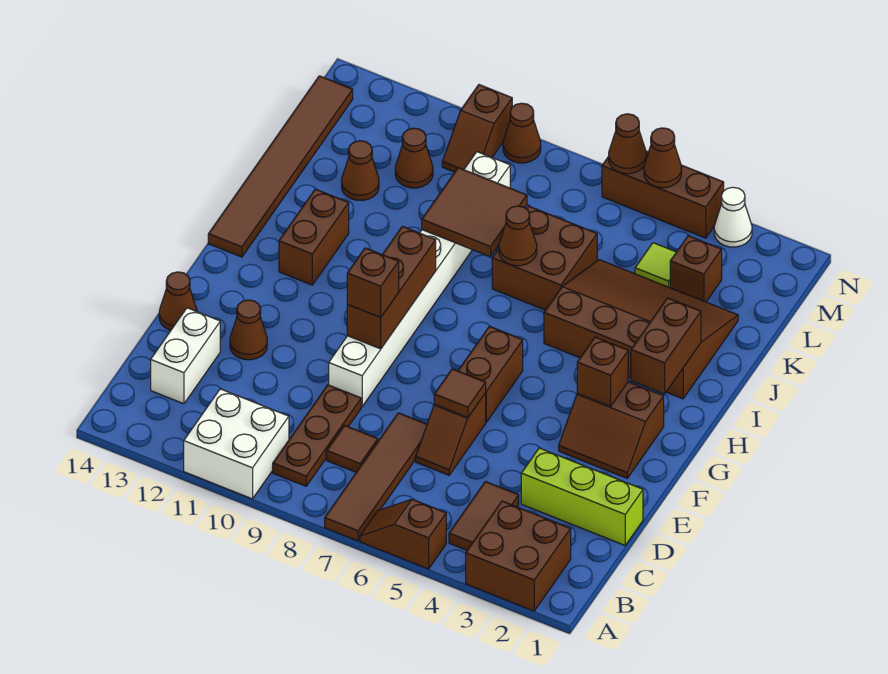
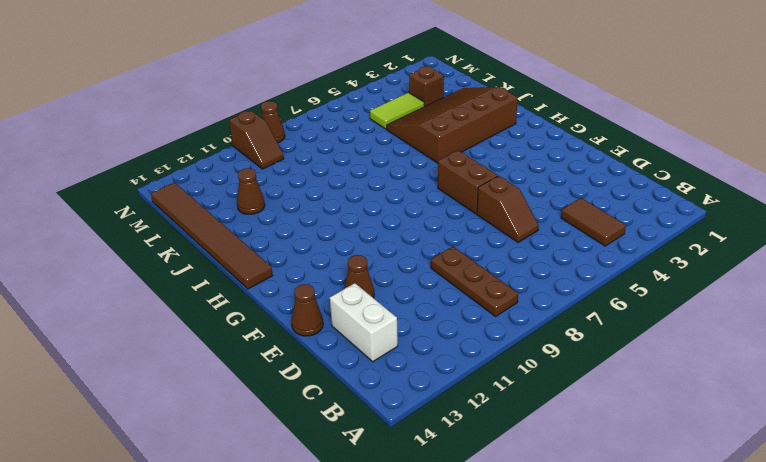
lime tile L4:L5 level 1 -> lime tile L4 level 1
none -> brown brick A2:B3 level 1
none -> brown slope A5:A6 level 1 top 5
none -> brown tile A7:D7 level 1
none -> white brick A10:B11 level 1

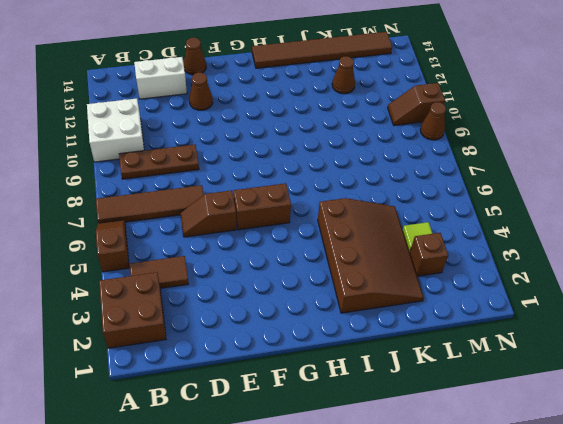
none -> brown tile C8 level 1
none -> lime brick D1:D3 level 1
none -> white brick E9:L9 level 1
none -> brown slope F2:G3 level 1 top G

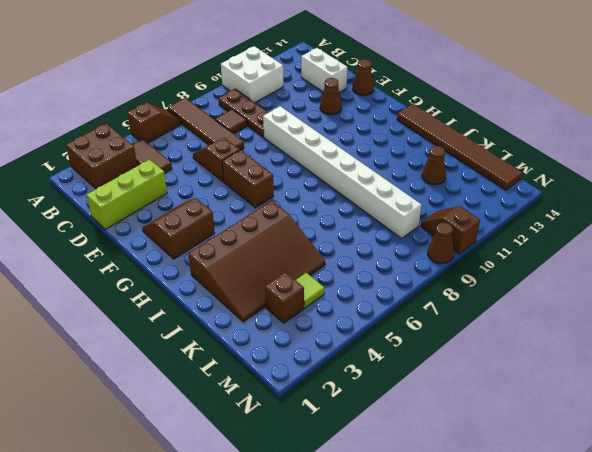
none -> brown brick H12:I12 level 1
none -> brown brick J6:K7 level 1
none -> brown cone L11 level 1
none -> white cone N3 level 1

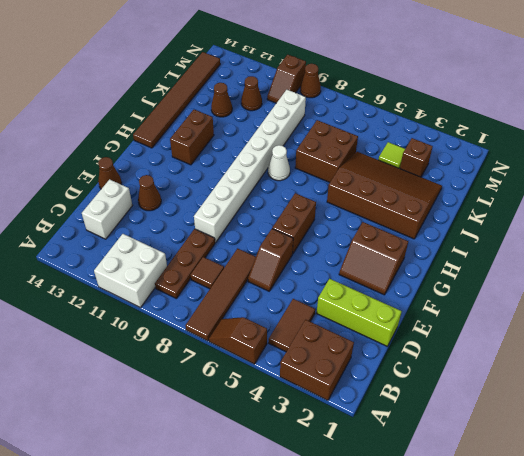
white cone I8 level 1 -> white cone N3 level 1
none -> brown brick N4:N6 level 1
none -> brown tile E6 level 2
none -> brown brick F9:H9 level 2
none -> brown brick G3 level 2

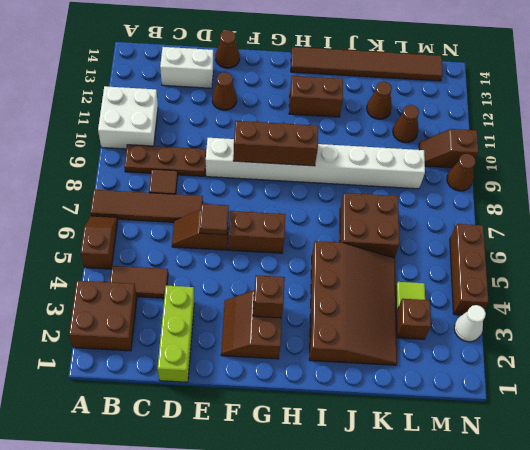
none -> brown brick H2:I2 level 2
none -> brown cone J7 level 2
none -> brown tile J8:K9 level 2
none -> brown cone N5 level 2

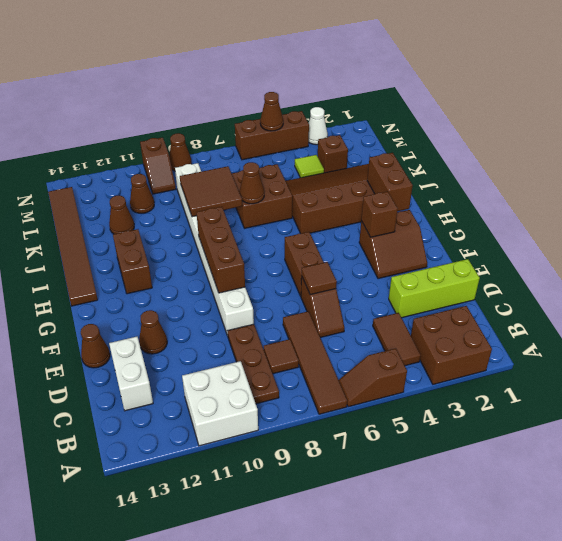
none -> brown cone N6 level 2
none -> brown brick F9 level 3

